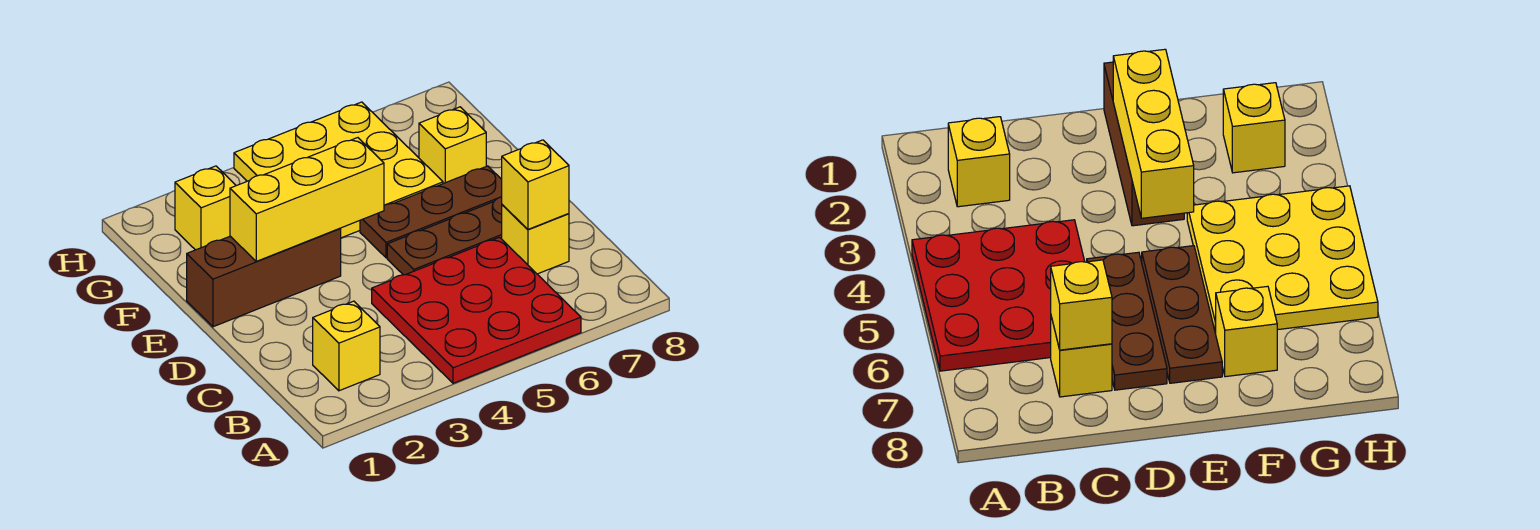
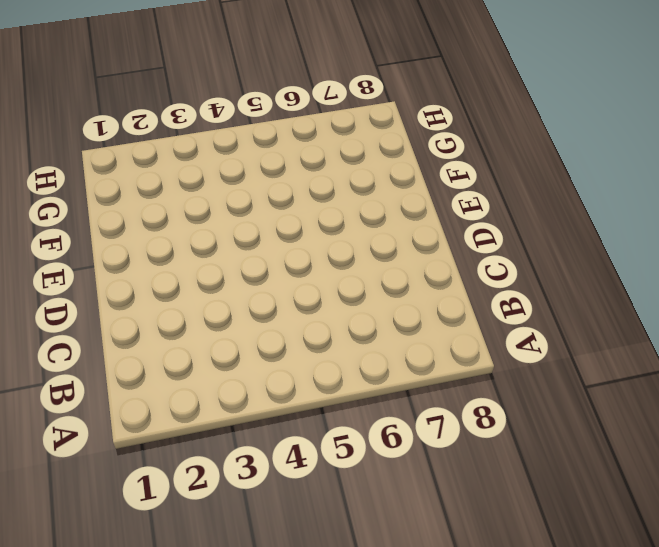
none -> red plate A4:C6 level 1
none -> yellow brick B2 level 1

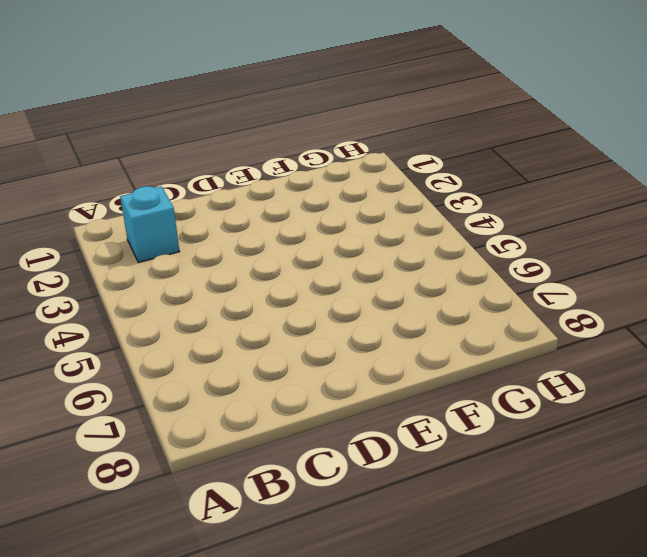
cyan brick B2 level 1 -> yellow brick B2 level 1
none -> red plate A4:C6 level 1
none -> yellow brick C7 level 1

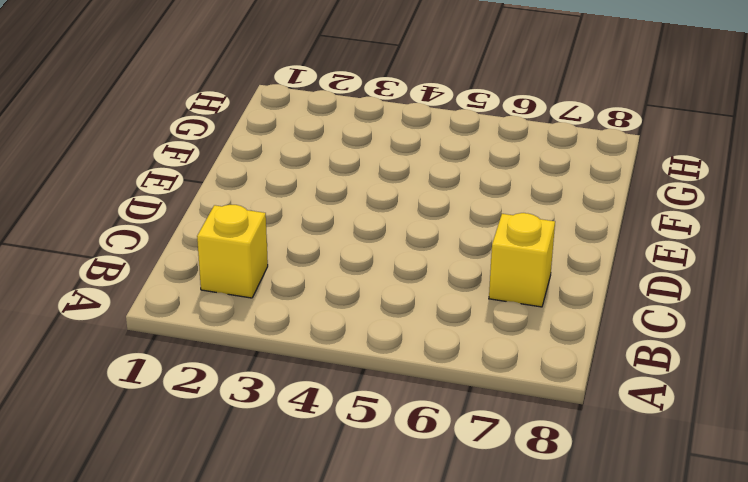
none -> red plate A4:C6 level 1
none -> brown plate D5:D7 level 1

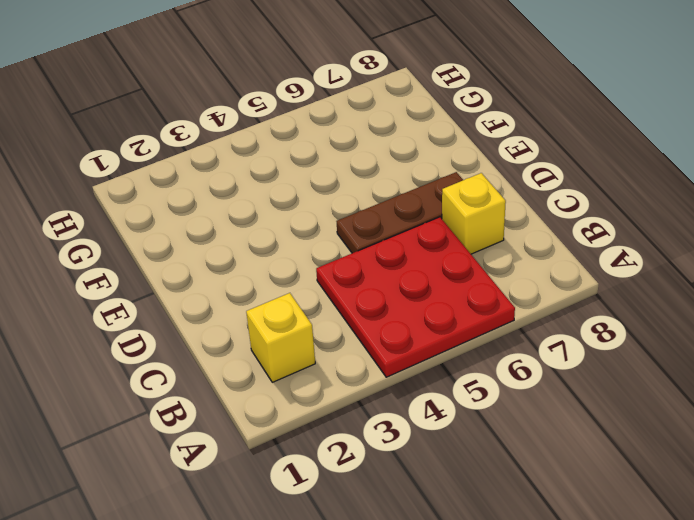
none -> brown brick E1:E3 level 1
none -> brown plate E5:E7 level 1

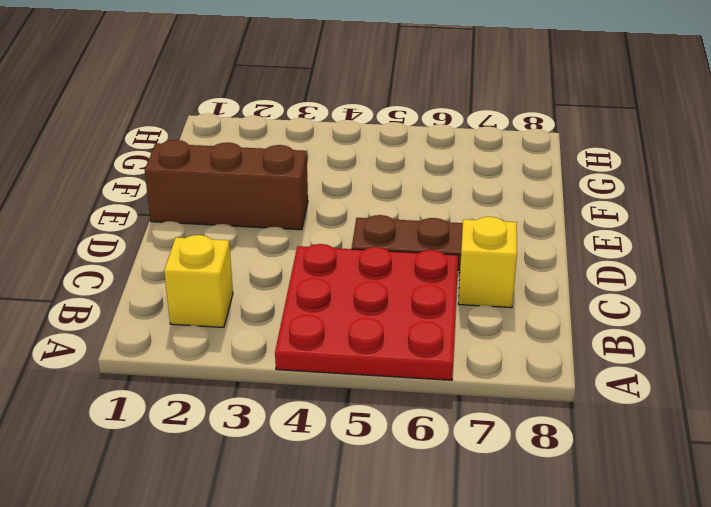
none -> brown plate E5:E7 level 1
none -> yellow plate F4:H6 level 1

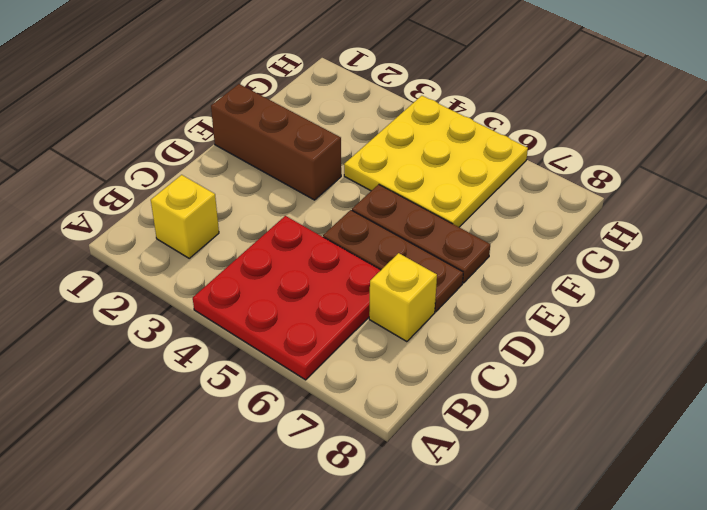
none -> yellow brick F7 level 1
none -> yellow brick G2 level 1

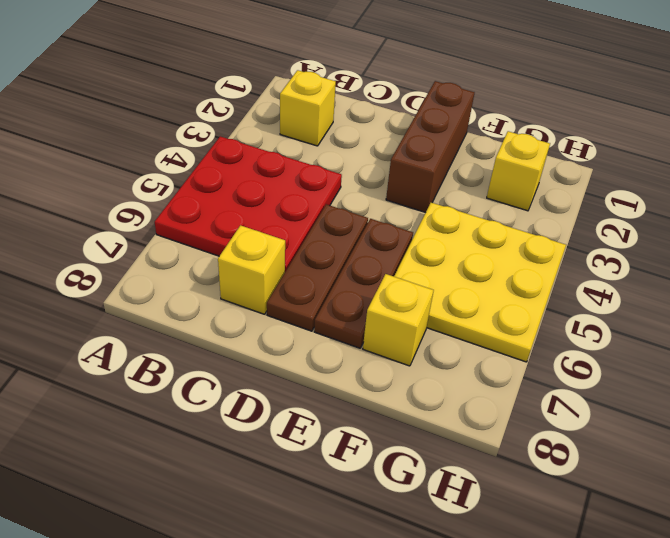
none -> yellow brick C7 level 2
none -> yellow brick E2:E4 level 2

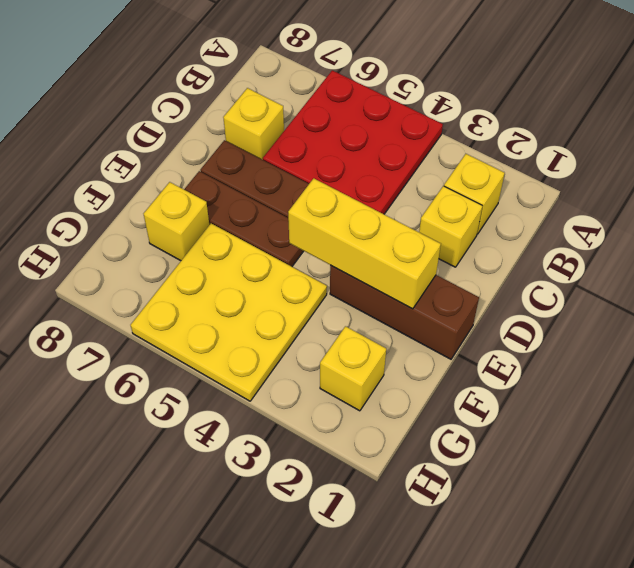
yellow brick C2 level 1 -> yellow brick C7 level 2

